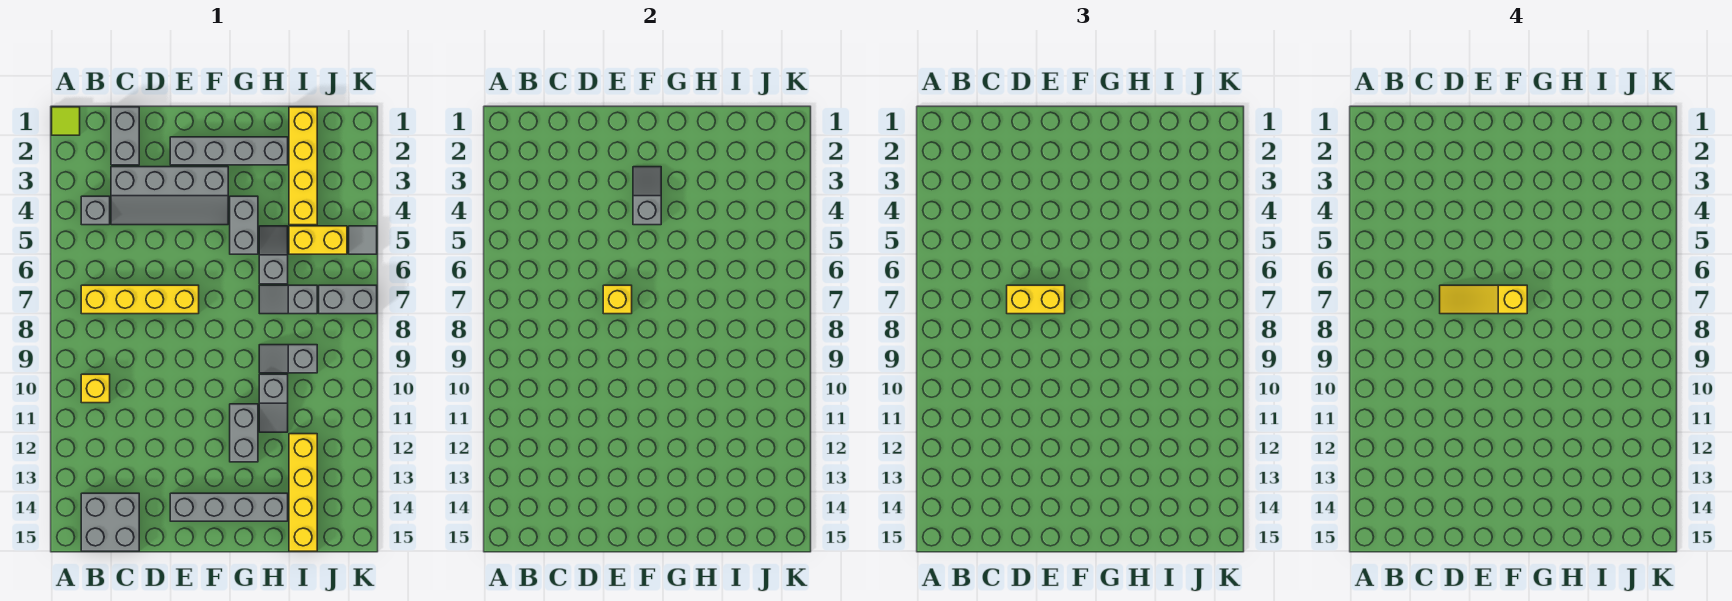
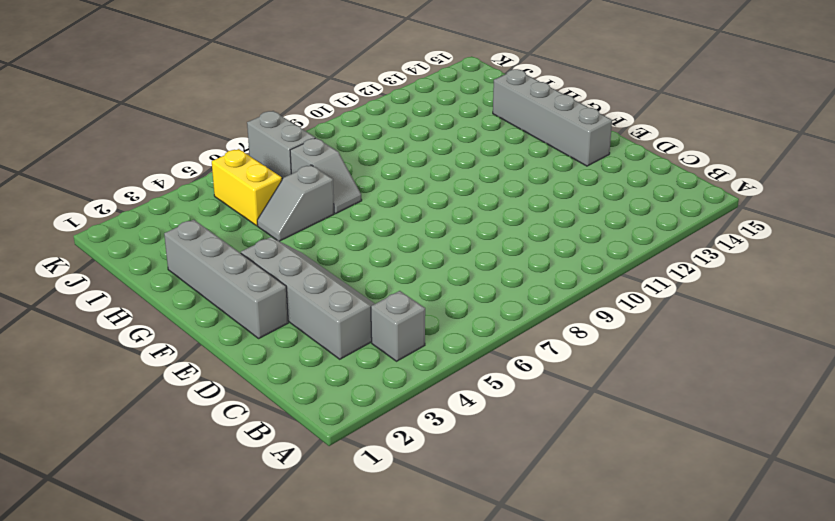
none -> lime tile A1 level 1
none -> yellow brick B7:E7 level 1
none -> yellow brick B10 level 1

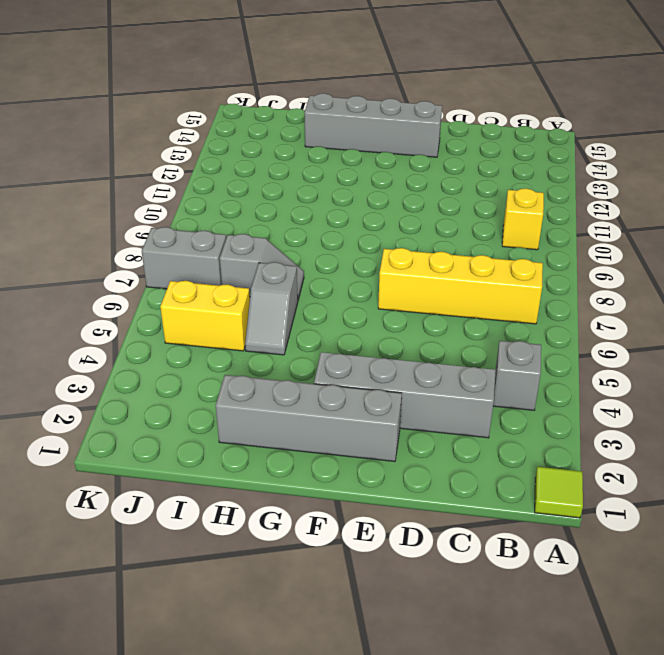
none -> grey brick B14:C15 level 1
none -> grey brick C1:C2 level 1
none -> grey brick G4:G5 level 1

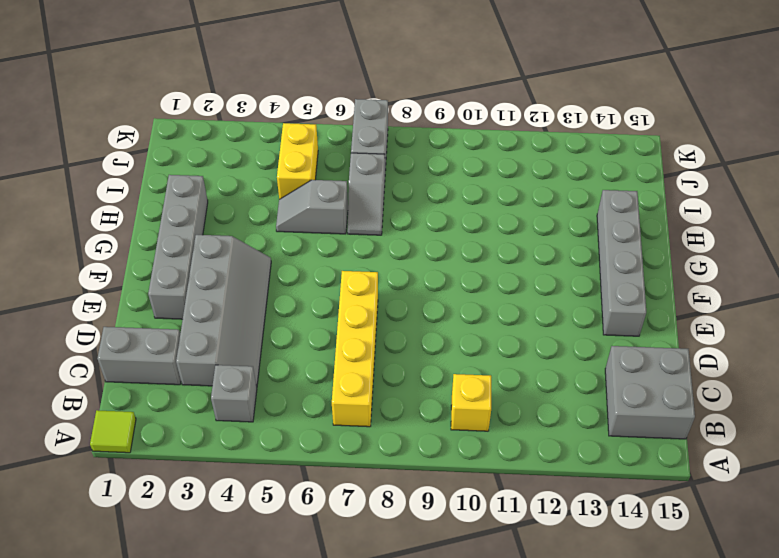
none -> grey brick G4:G5 level 1
none -> grey brick G11:G12 level 1
none -> grey slope H9:I9 level 1 top I

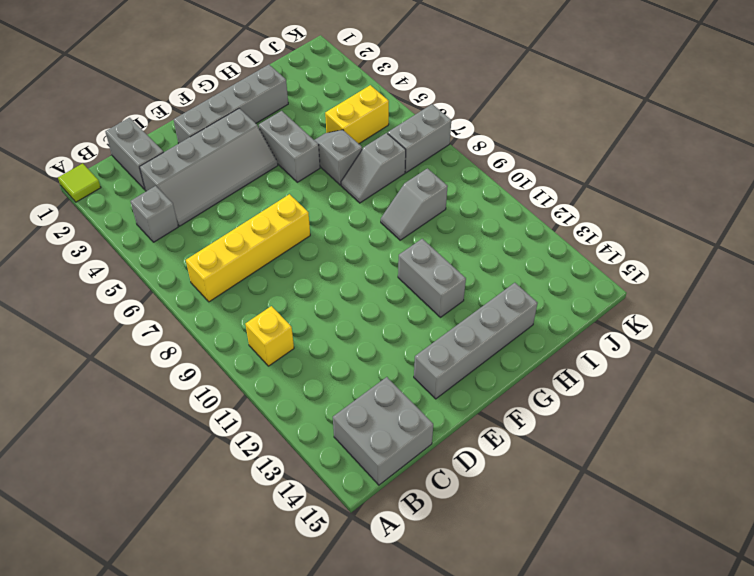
none -> grey slope H10:H11 level 1 top 10
none -> yellow brick I1:I4 level 1
none -> yellow brick I12:I15 level 1

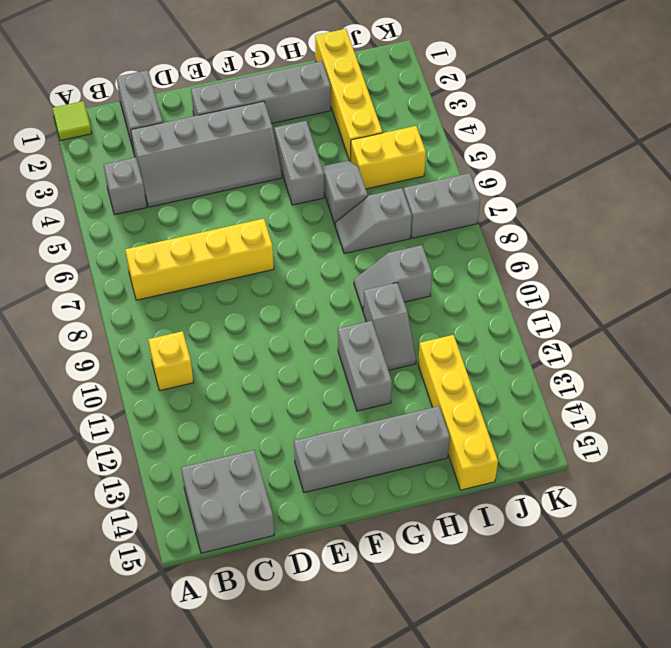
none -> grey tile K5 level 1
none -> yellow brick E7 level 2
none -> grey slope F3:F4 level 2 top 4

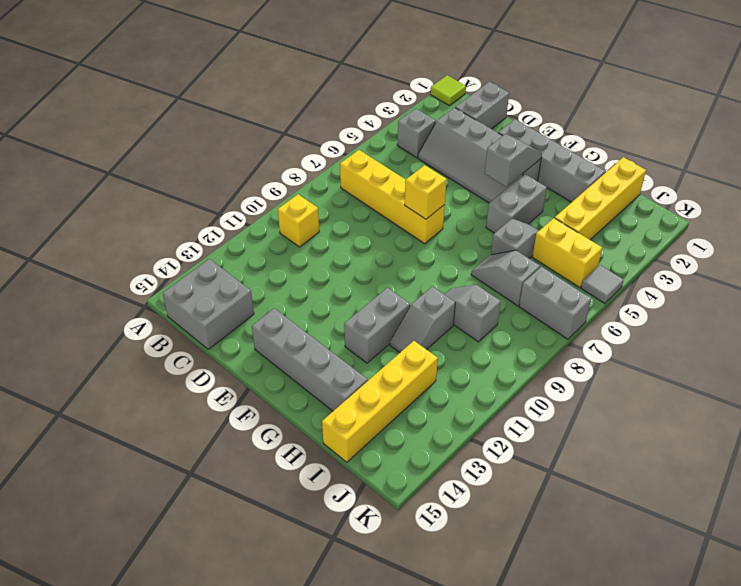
none -> yellow brick D7:E7 level 3
none -> yellow slope D7:F7 level 4 top F

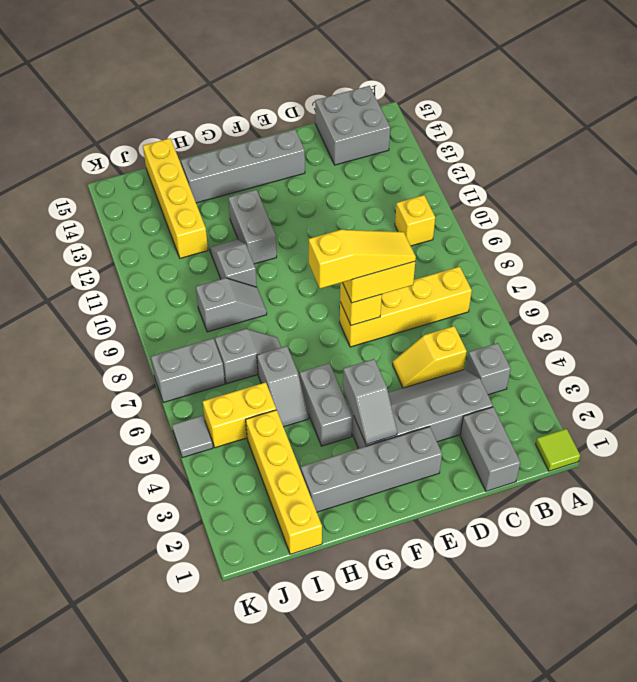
yellow slope C5:D5 level 1 top C -> none

